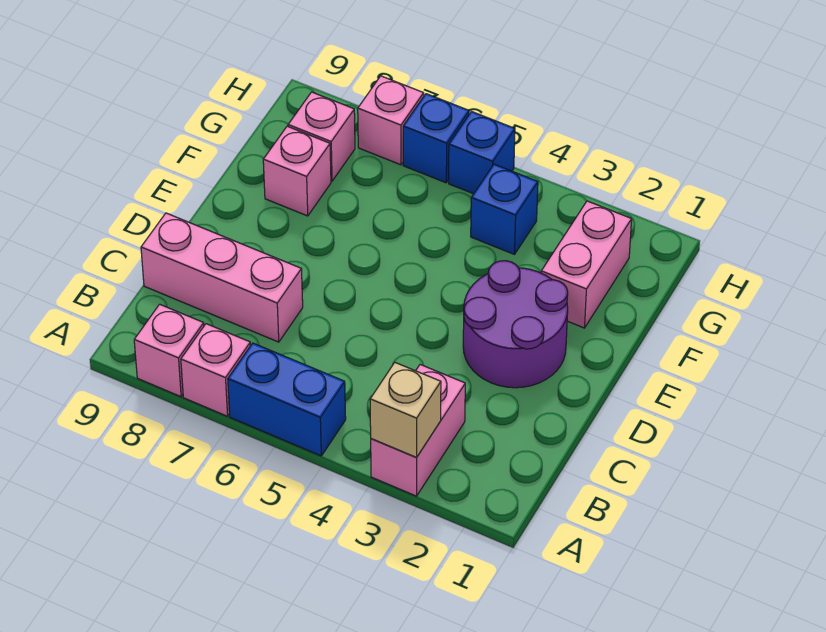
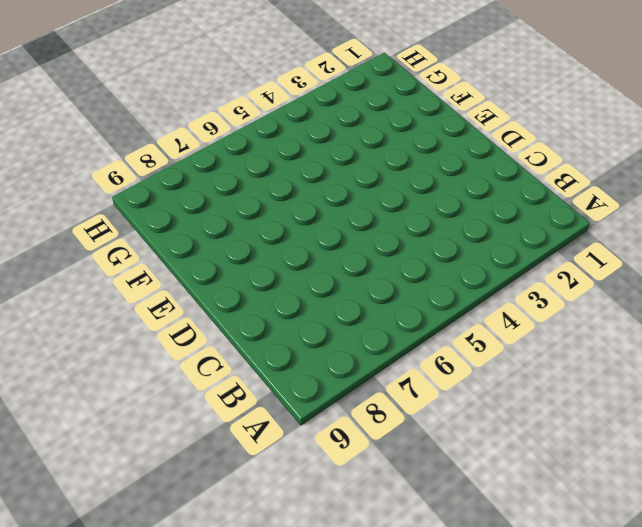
none -> pink brick A3:B3 level 1
none -> blue brick A5:A6 level 1
none -> pink brick A7 level 1

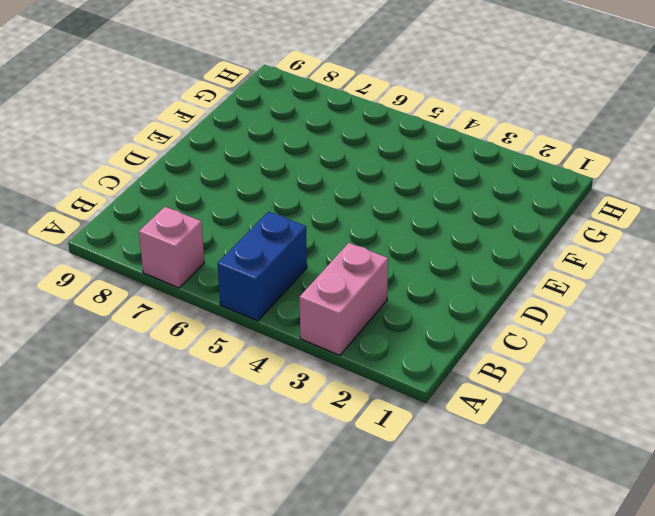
blue brick A5:B5 level 1 -> blue brick A5:A6 level 1
none -> pink brick A8 level 1
none -> pink brick C7:C9 level 1
none -> purple round brick D2:E3 level 1

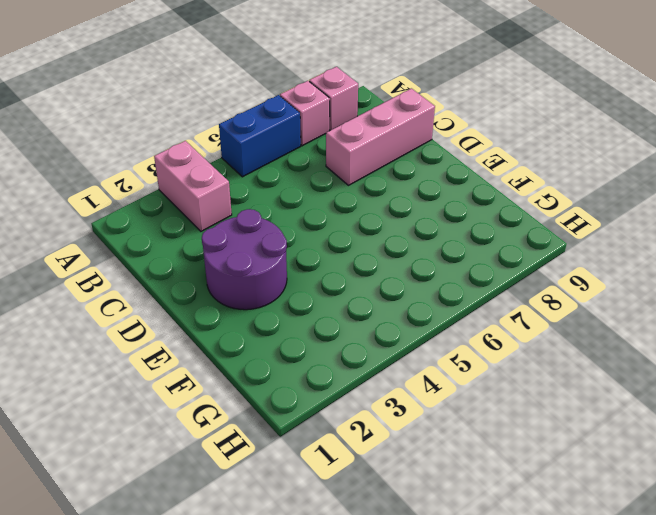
none -> pink brick F2:G2 level 1
none -> pink brick F8 level 1
none -> blue brick G4 level 1

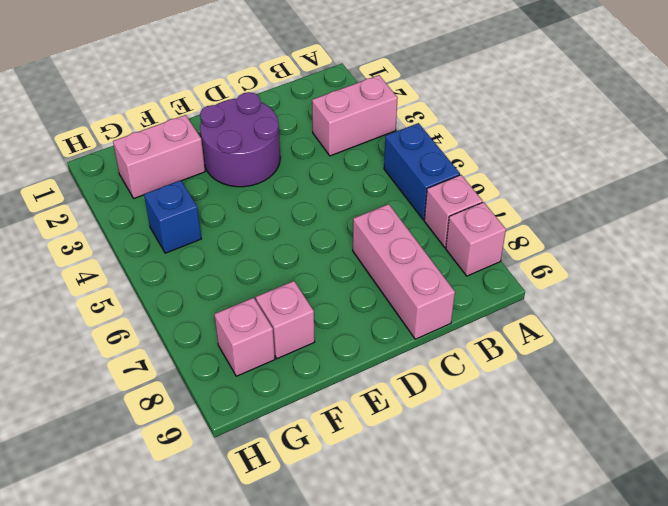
none -> blue brick H5 level 1
none -> blue brick H6 level 1
none -> pink brick H7 level 1

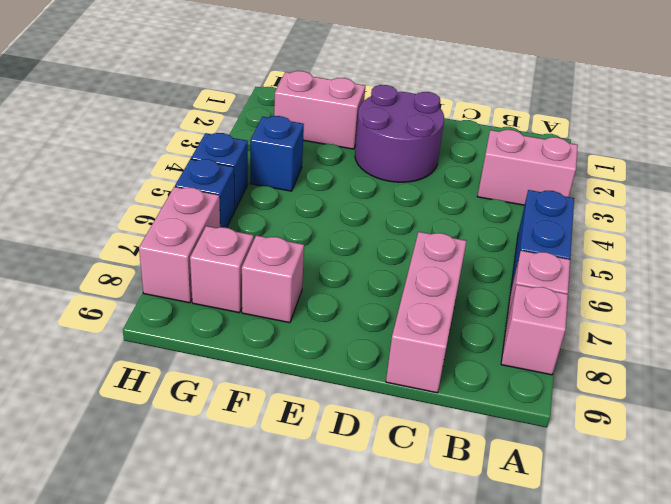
pink brick H7:H8 level 1 -> pink brick H7 level 1
none -> tan brick A3 level 2

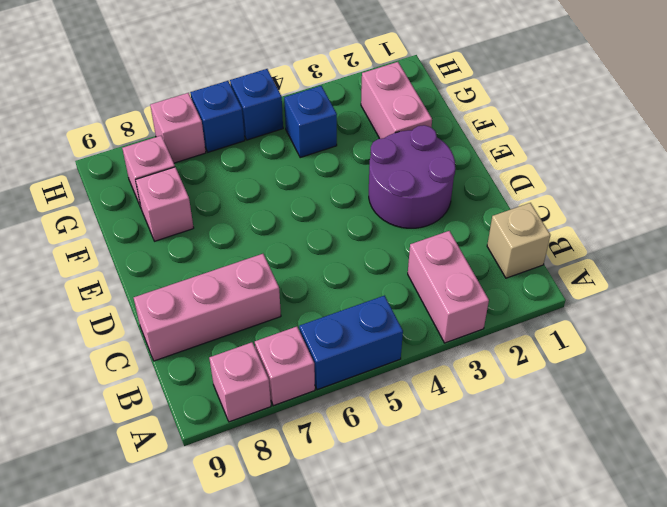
tan brick B1 level 1 -> tan brick A3 level 2

